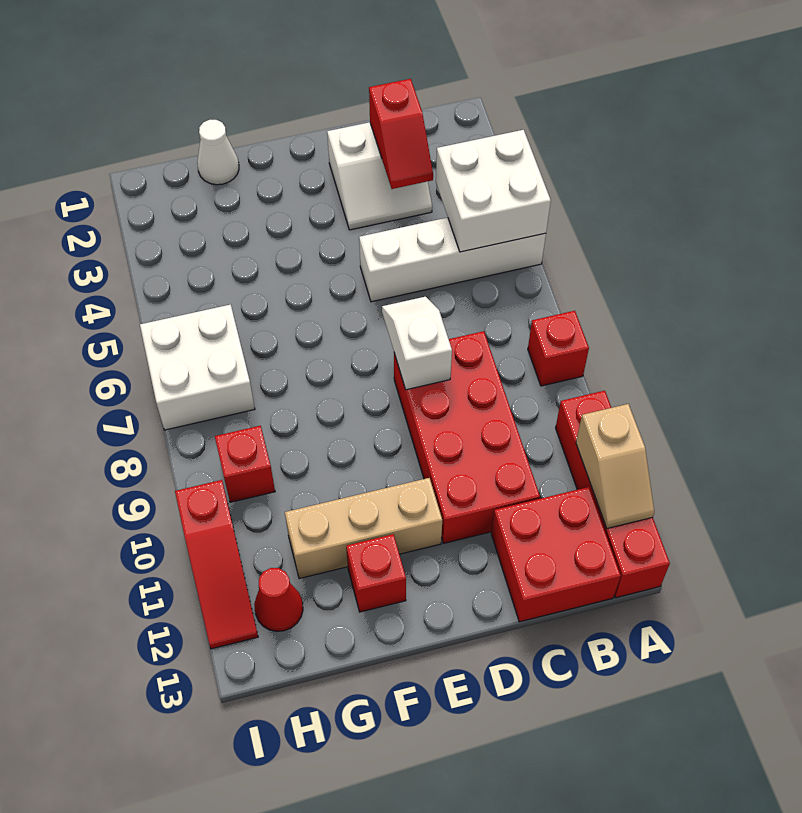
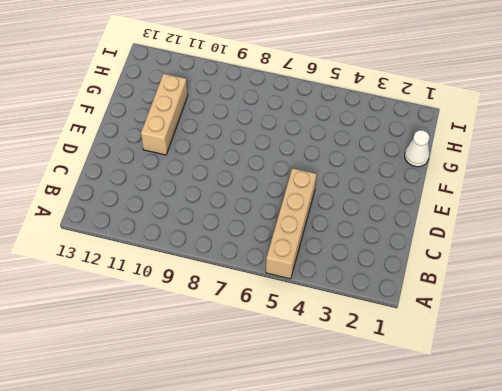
tan brick A5:D5 level 1 -> white brick A5:D5 level 1
none -> red brick A8 level 1
none -> red brick A10:A13 level 1
none -> red brick B12:C13 level 1

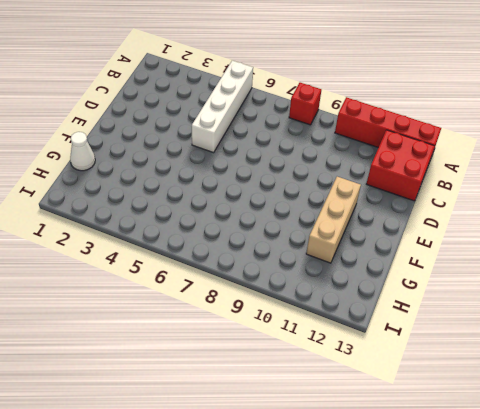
none -> white slope C2:D3 level 1 top 2
none -> red brick C8:D11 level 1
none -> red brick F12 level 1

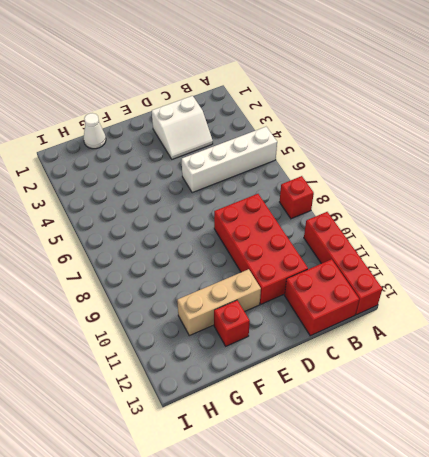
none -> white brick H6:I7 level 1
none -> red brick H9 level 1
none -> red cone H12 level 1

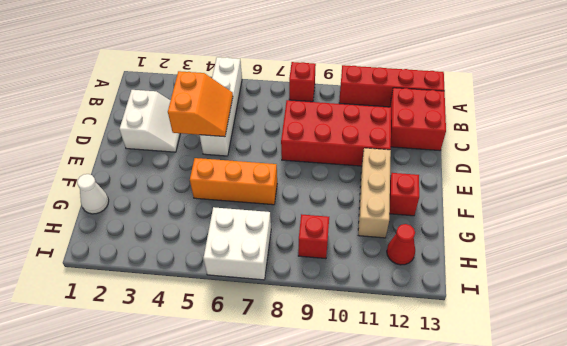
orange slope C4:D5 level 2 top 4 -> none
orange brick F5:F7 level 1 -> none
none -> red slope I10:I12 level 1 top 10
none -> white brick A4:B5 level 2
none -> tan slope A11:A12 level 2 top 11

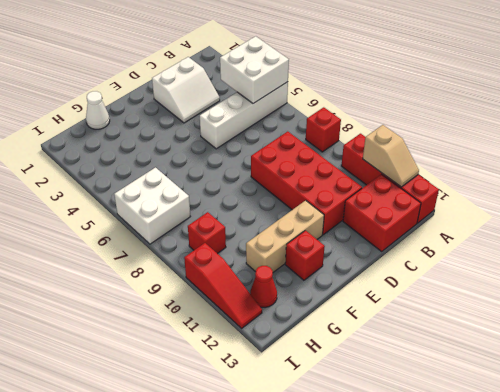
none -> red slope C2:C3 level 2 top 2
none -> white slope D7:D8 level 2 top 8

